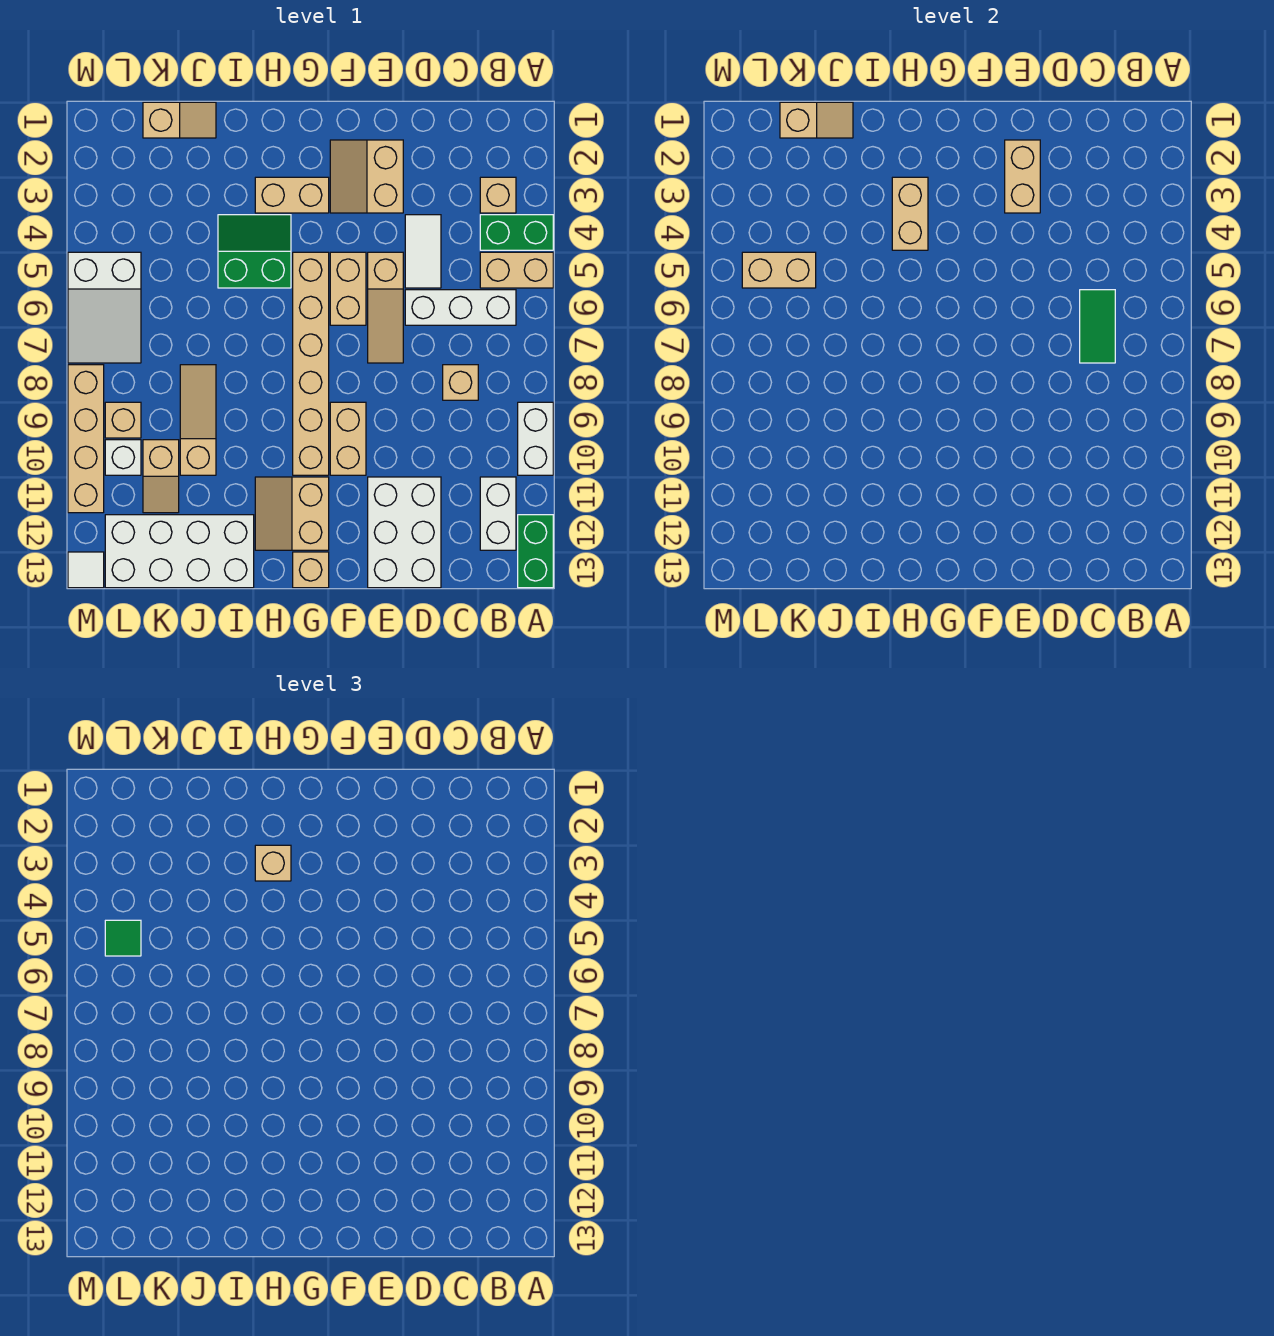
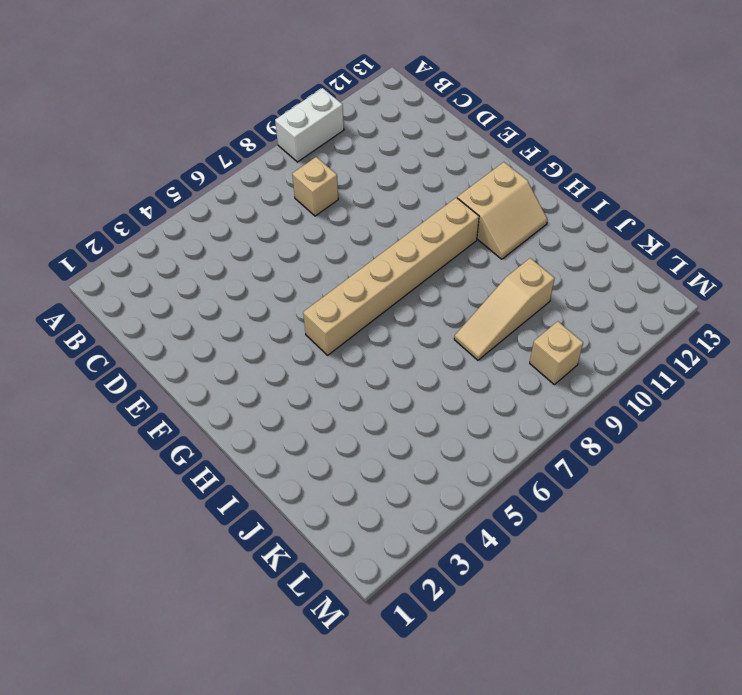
none -> green brick A4:B4 level 1
none -> tan brick A5:B5 level 1
none -> green brick A12:A13 level 1
none -> tan brick B3 level 1

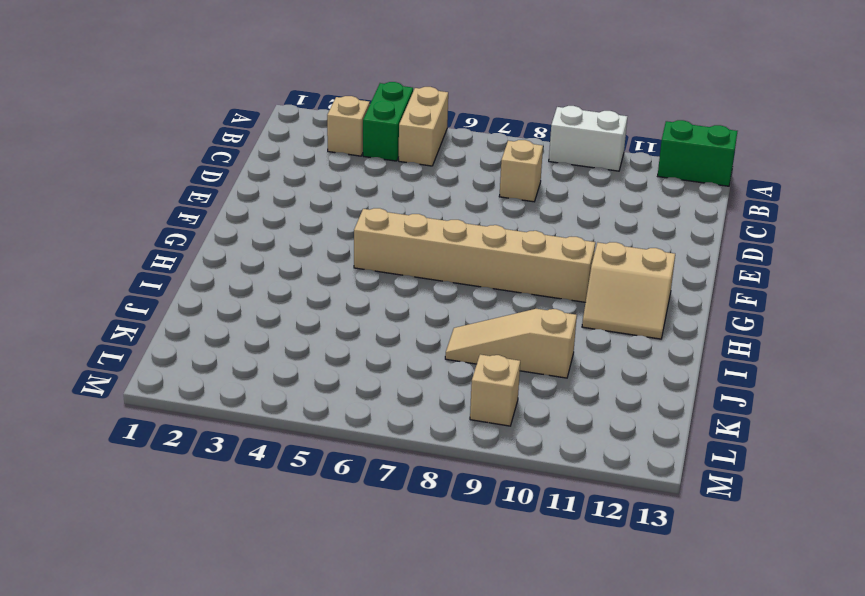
none -> white brick B6:D6 level 1
none -> white brick B11:B12 level 1
none -> white tile D4:D5 level 1
none -> white brick D11:E13 level 1

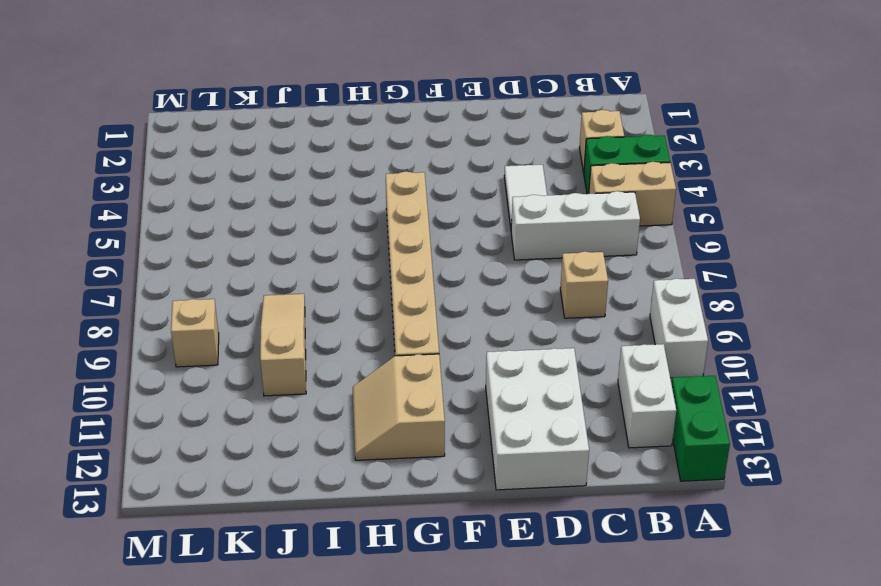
none -> tan slope E2:F3 level 1 top E
none -> tan slope E5:E7 level 1 top 5
none -> tan brick F5:F6 level 1
none -> tan brick F9:F10 level 1

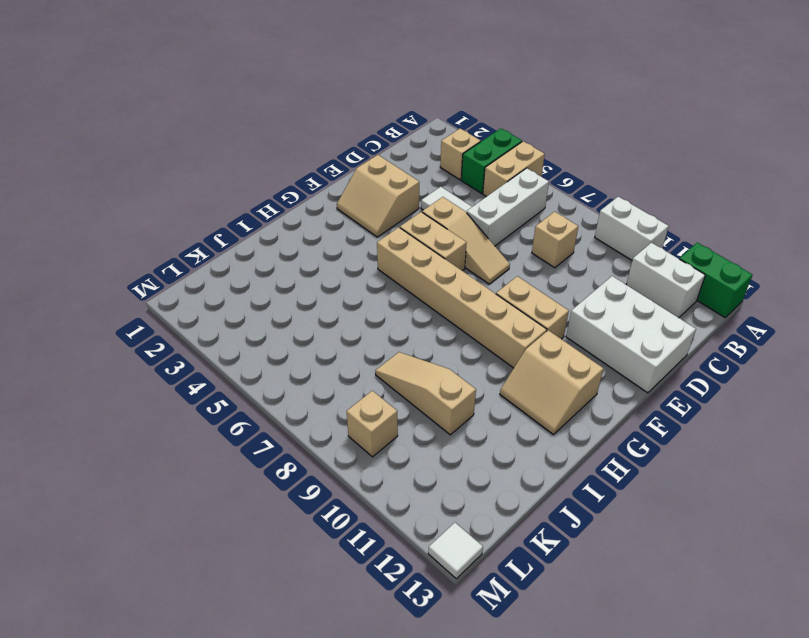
none -> tan brick G3:H3 level 1
none -> tan brick G13 level 1
none -> green slope H4:I5 level 1 top 5
none -> white brick I12:L13 level 1

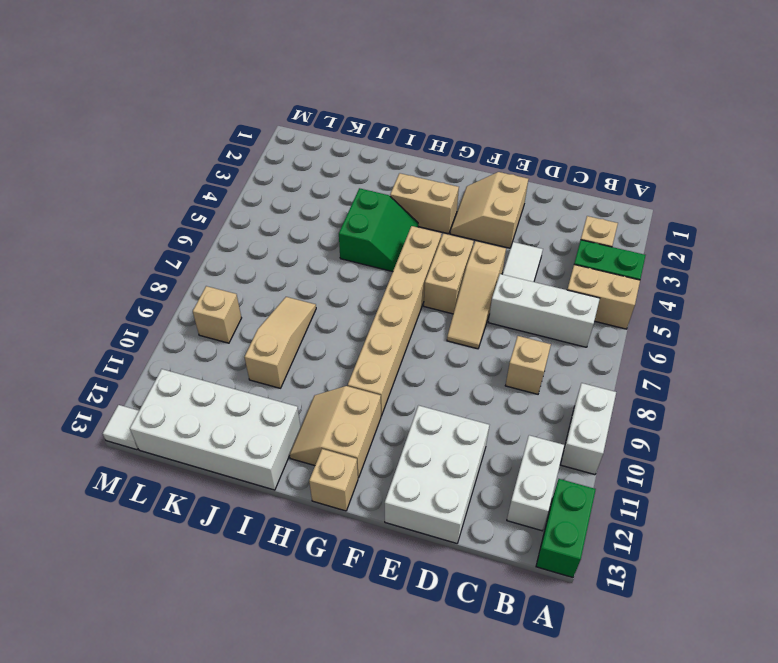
green slope H4:I5 level 1 top I -> green slope H4:I5 level 1 top 5
none -> tan brick F9:F10 level 1
none -> tan slope J1:K1 level 1 top K
none -> tan slope K10:K11 level 1 top 10
none -> white slope L5:M7 level 1 top 5

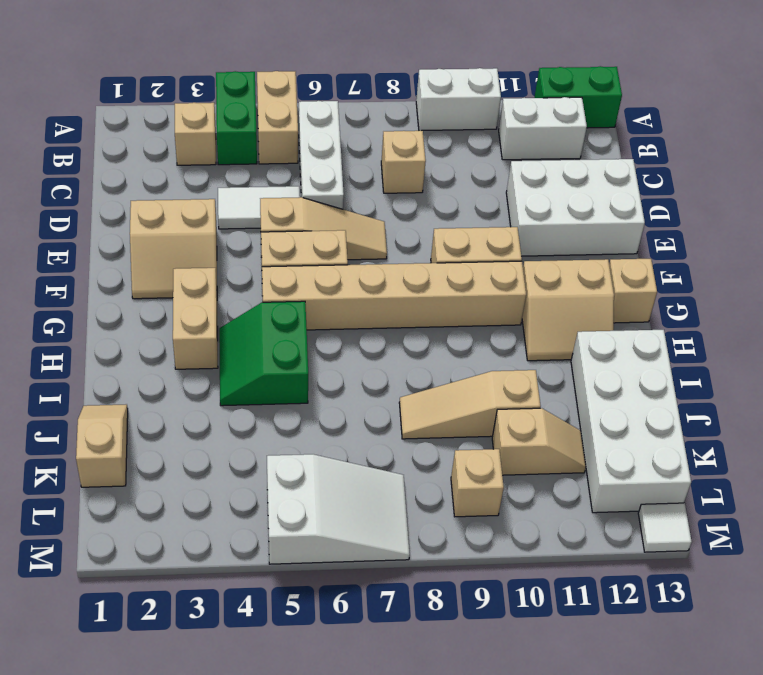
none -> white brick L10 level 1
none -> tan brick M8:M11 level 1
none -> green tile C6:C7 level 2
none -> tan brick E2:E3 level 2

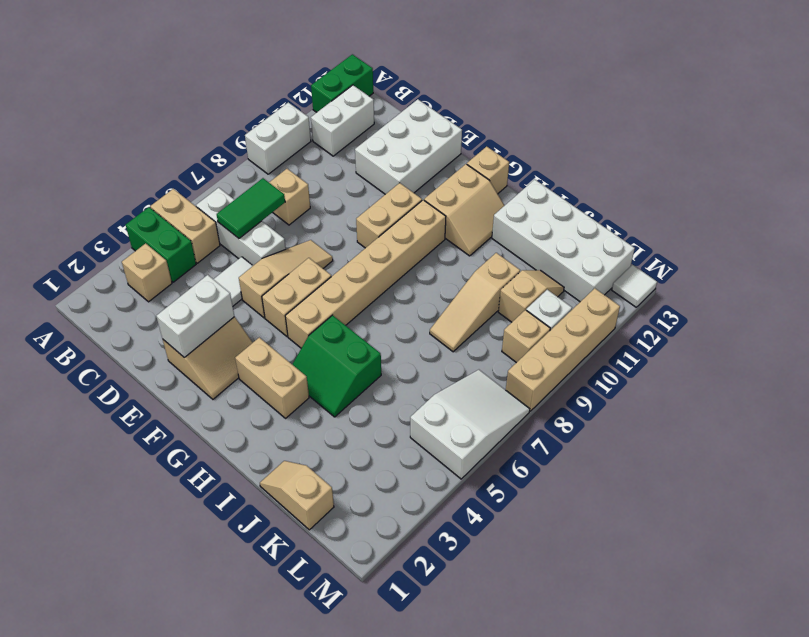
white brick E2:E3 level 2 -> tan brick E2:E3 level 2
none -> tan brick H3:H4 level 2
none -> tan slope J1:K1 level 2 top K
none -> tan brick K5:L5 level 2
none -> tan brick H3 level 3

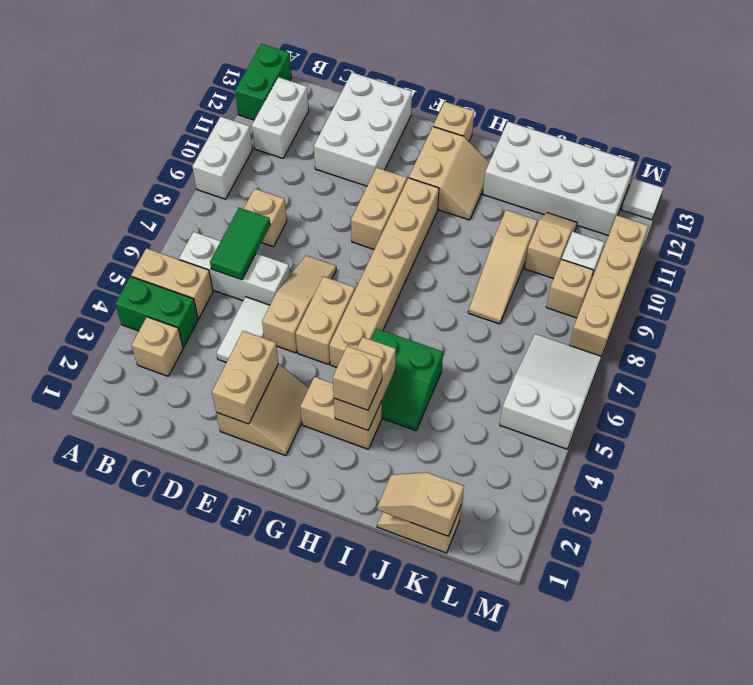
none -> tan brick K5:L5 level 2
none -> green tile L5 level 3

